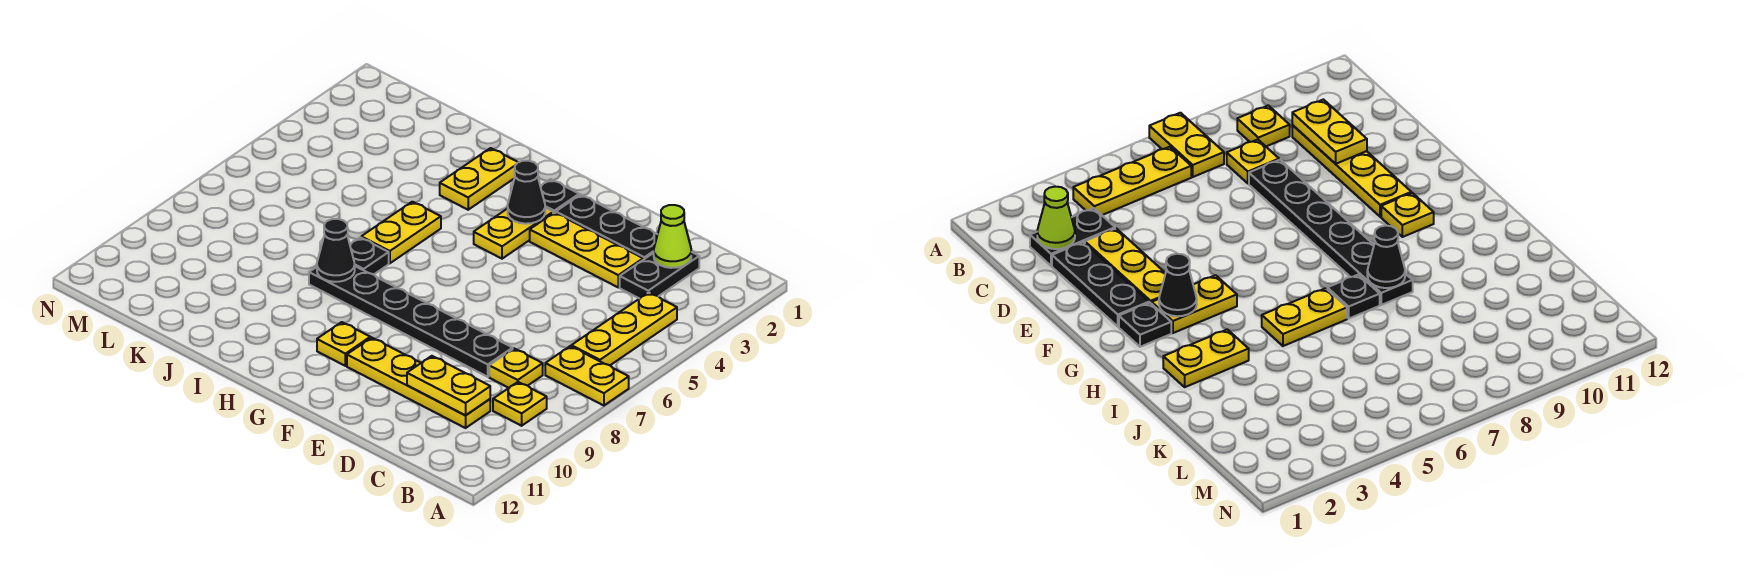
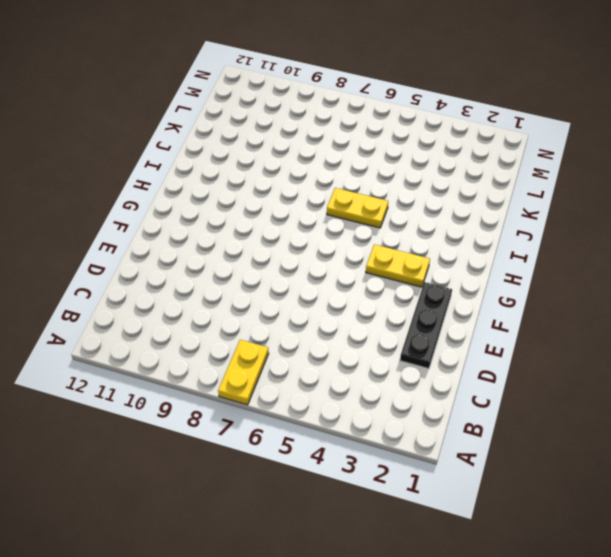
none -> yellow plate B4:B6 level 1
none -> yellow plate B9 level 1
none -> black plate C2:C3 level 1

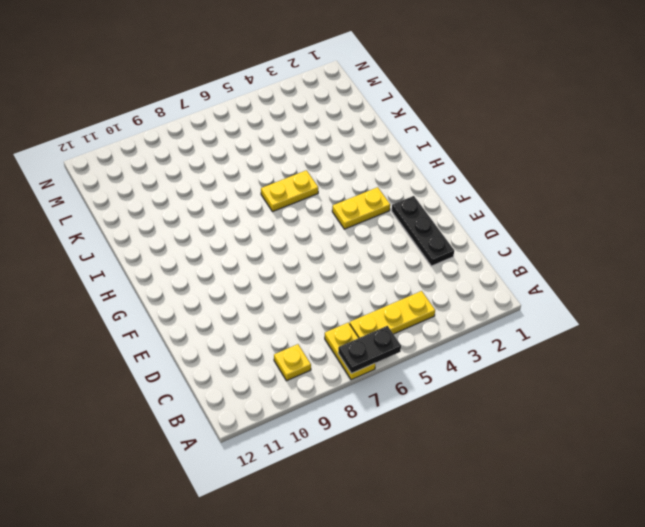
black plate A6:A7 level 2 -> black plate C2:C3 level 1
none -> yellow plate C8 level 1
none -> yellow plate C10:F10 level 1
none -> yellow plate D3:F3 level 1

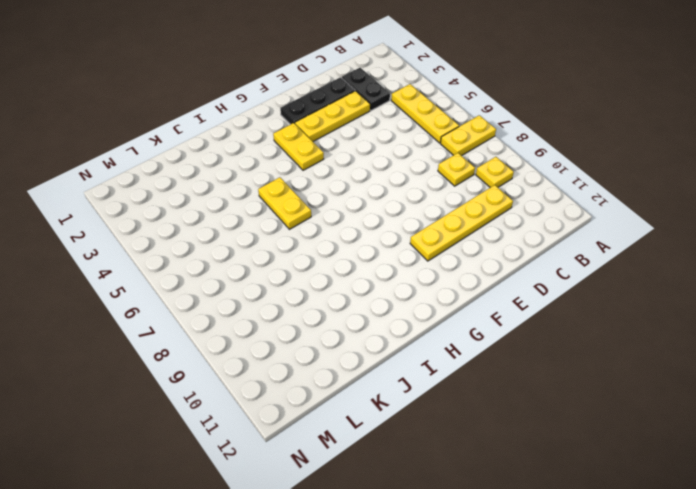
none -> black plate D8:I8 level 1
none -> black plate G2 level 1
none -> yellow plate G10 level 1

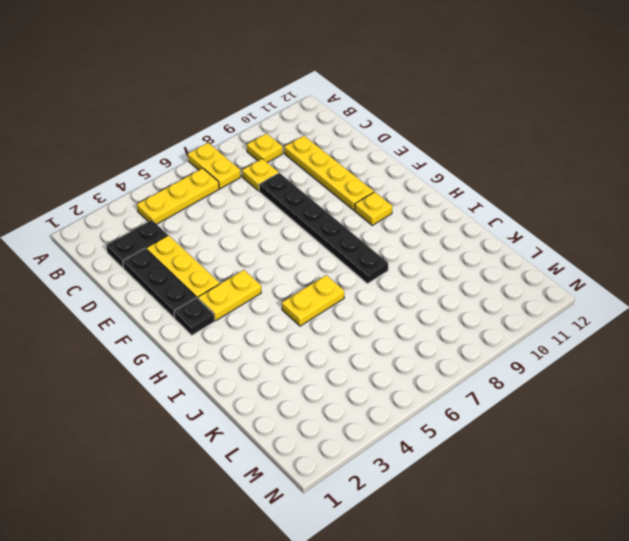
none -> yellow plate I2:I3 level 1
none -> black plate I7 level 1
none -> lime cone C2 level 2

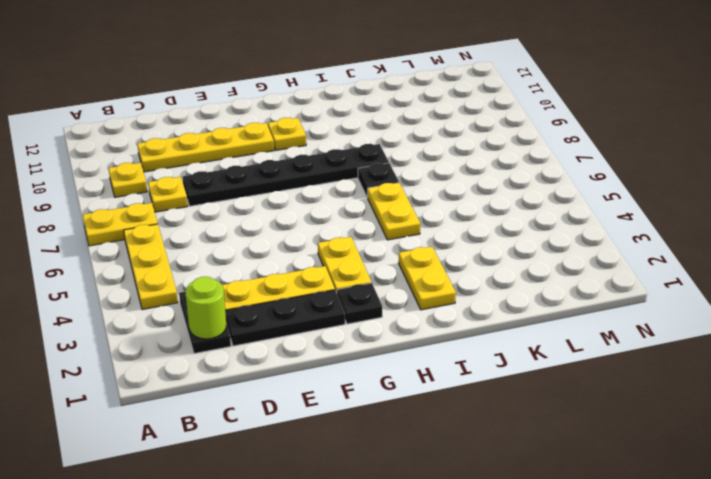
lime round brick C2 level 2 -> lime cone C2 level 2
none -> yellow plate C10:D10 level 2
none -> black cone G3 level 2
none -> black cone I8 level 2

